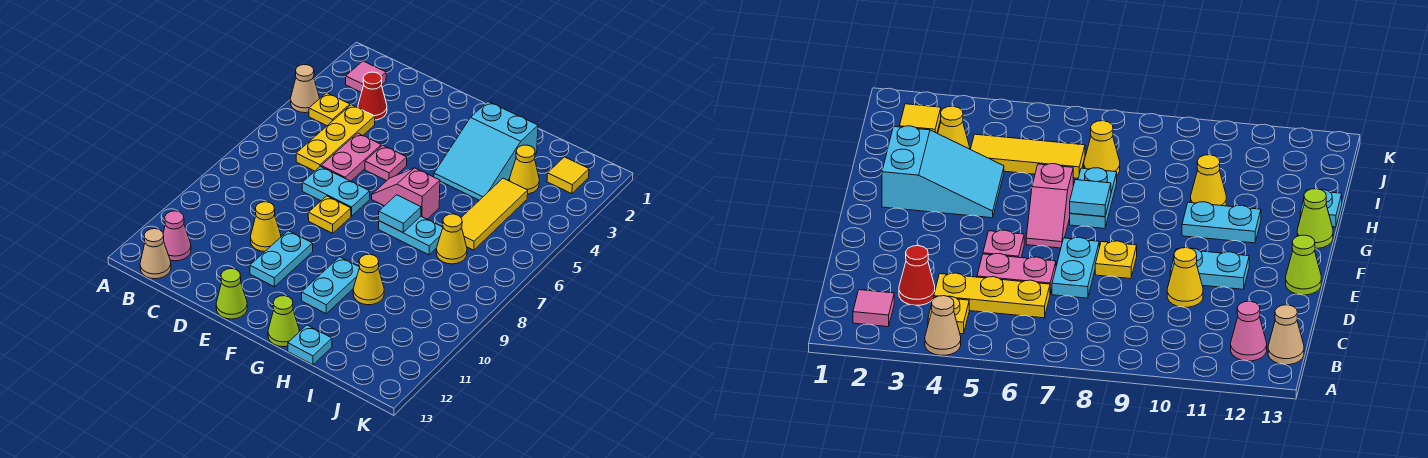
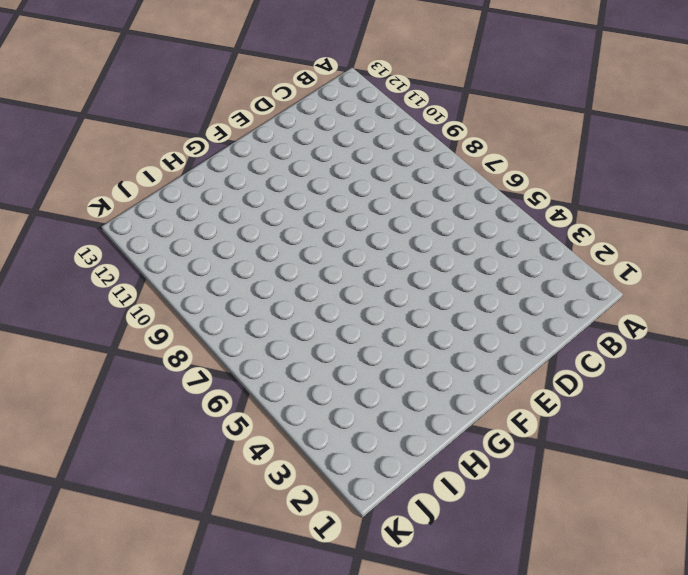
none -> tan cone A4 level 1
none -> pink tile B2 level 1
none -> yellow plate B4 level 1

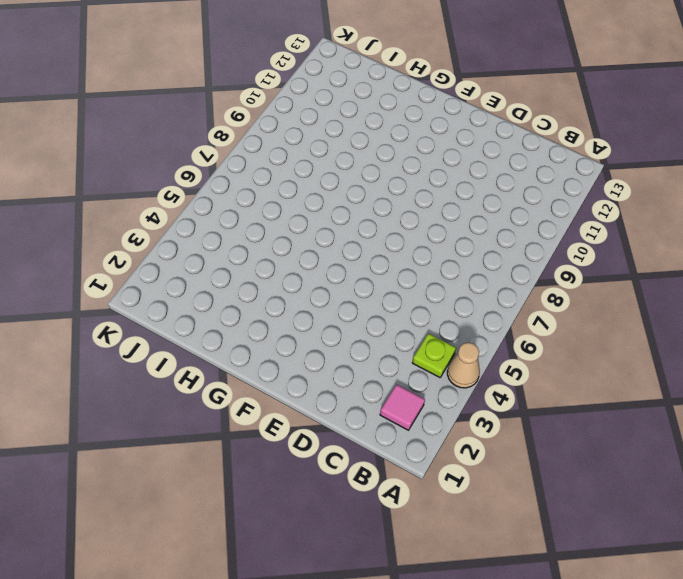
lime plate B4 level 1 -> yellow plate B4 level 1
none -> pink cone B12 level 1
none -> tan cone B13 level 1
none -> red cone C3 level 1

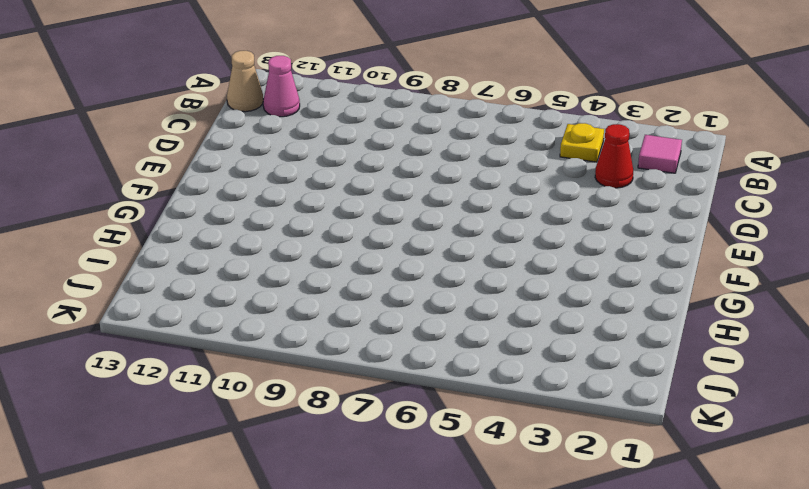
none -> tan cone A4 level 1
none -> yellow plate C4:C6 level 1
none -> pink plate D5:D6 level 1

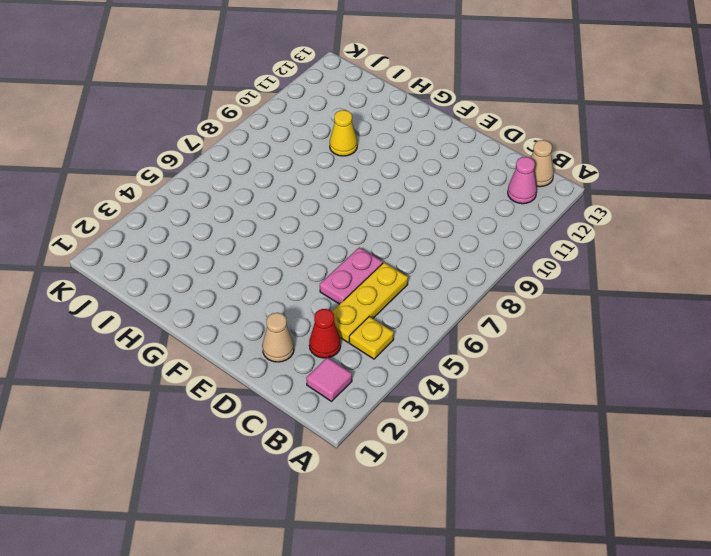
tan cone D2 level 1 -> tan cone A4 level 1
none -> cyan plate D7:E7 level 1
none -> yellow cone D10 level 1
none -> pink plate E5 level 1

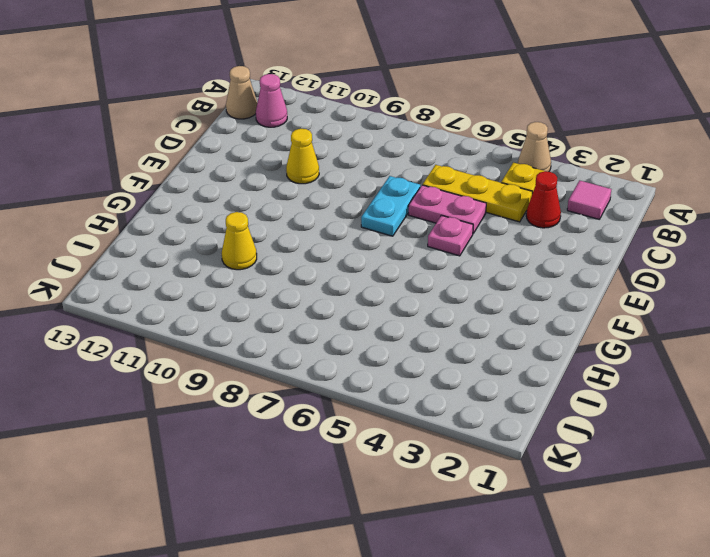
none -> yellow plate E8 level 1
none -> cyan plate E10:E11 level 1
none -> lime cone E13 level 1

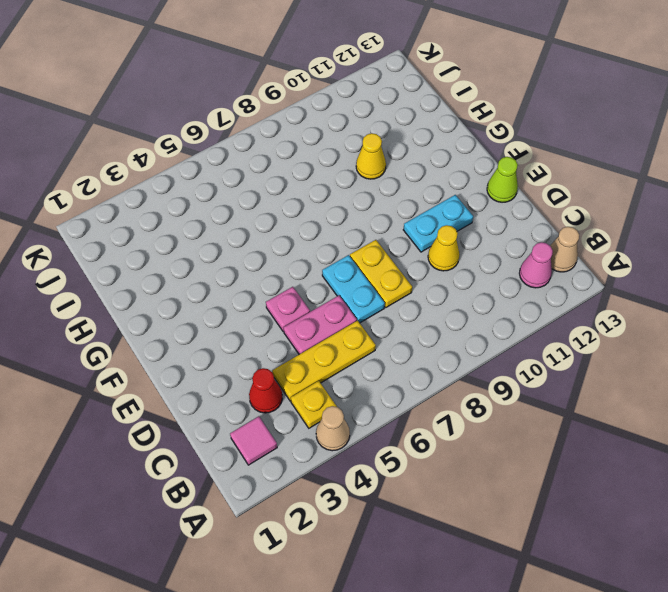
yellow plate D8:E8 level 1 -> yellow plate E8 level 1
none -> pink slope F6:G6 level 1 top G
none -> cyan slope G2:H4 level 1 top 2
none -> cyan plate G7:H7 level 1

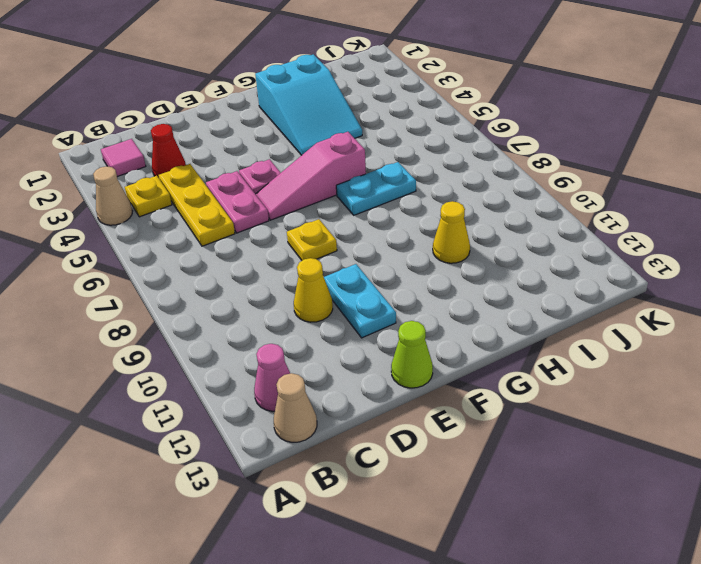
pink slope E6:G6 level 1 top G -> pink slope F6:G6 level 1 top G
none -> cyan plate D7:E7 level 1
none -> cyan plate G10:G11 level 1
none -> lime cone G13 level 1

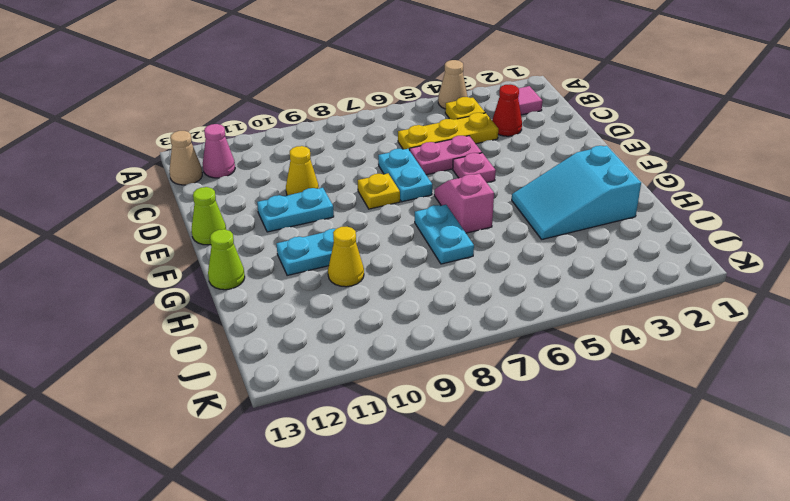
none -> cyan plate H13 level 1
none -> yellow cone I3 level 1
none -> yellow tile I4:I6 level 1

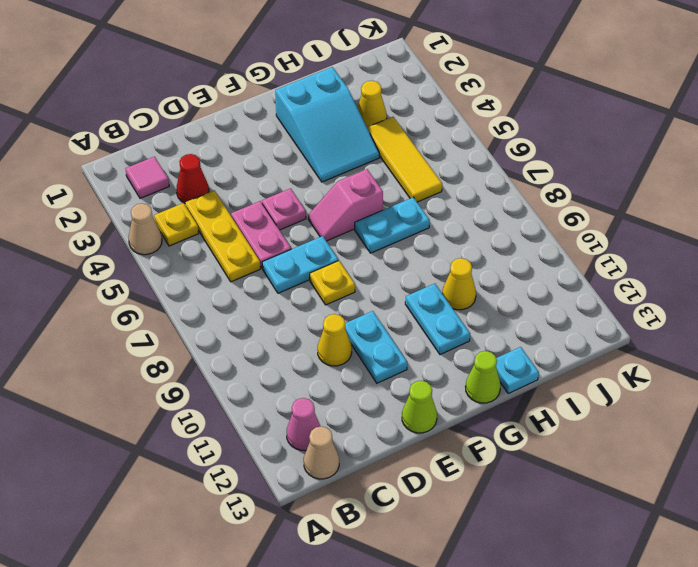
none -> yellow cone I7 level 1
none -> yellow tile J2 level 1
none -> cyan tile G7 level 2

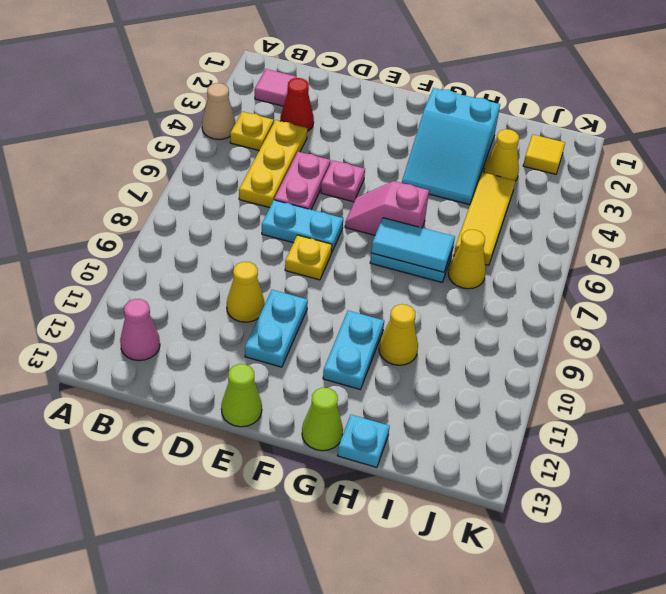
cyan tile G7:H7 level 2 -> cyan tile G7 level 2
none -> tan cone B13 level 1

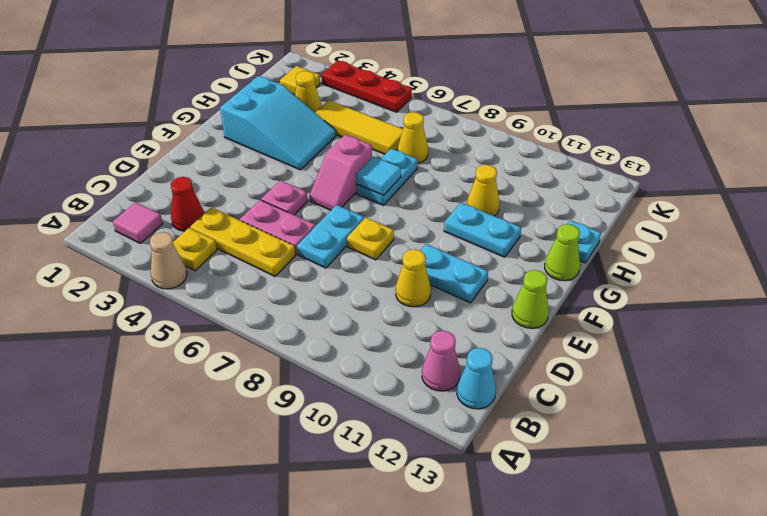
cyan cone B13 level 1 -> tan cone B13 level 1
red plate K3:K5 level 1 -> none

